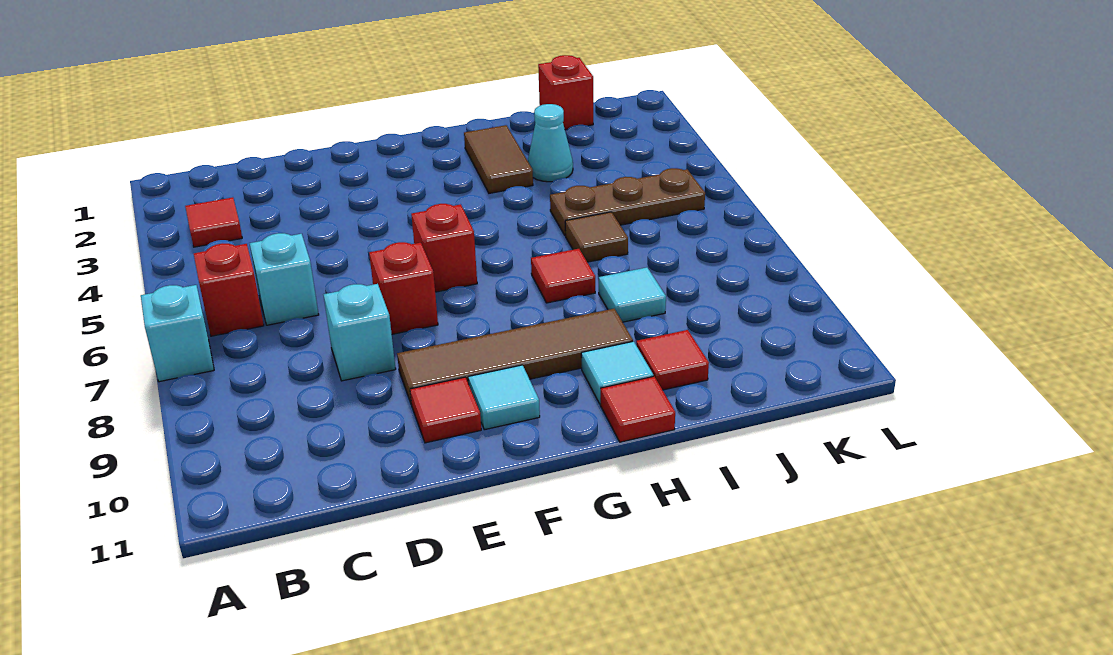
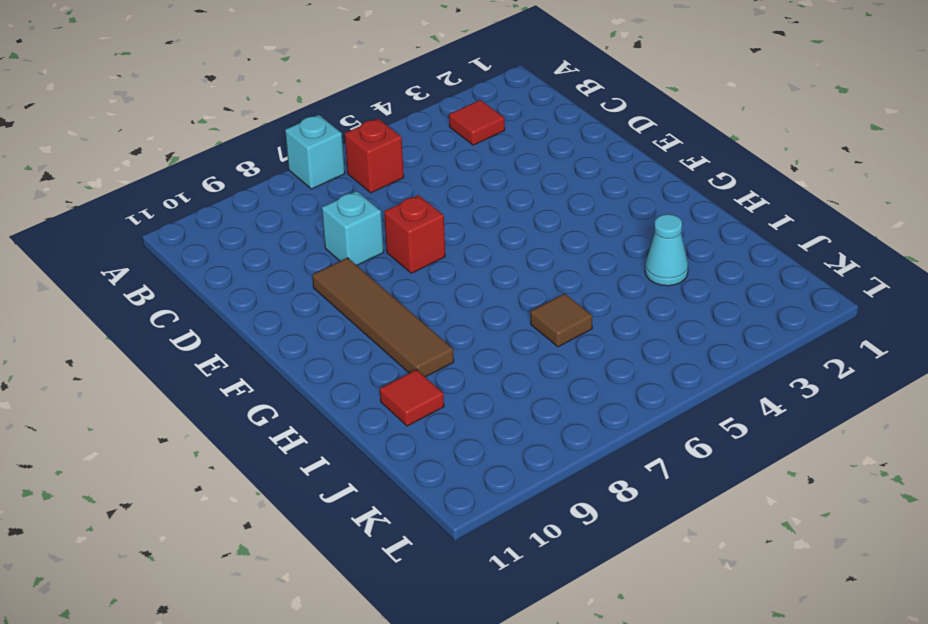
none -> cyan brick C6 level 1
none -> red tile E10 level 1
none -> red brick F6 level 1

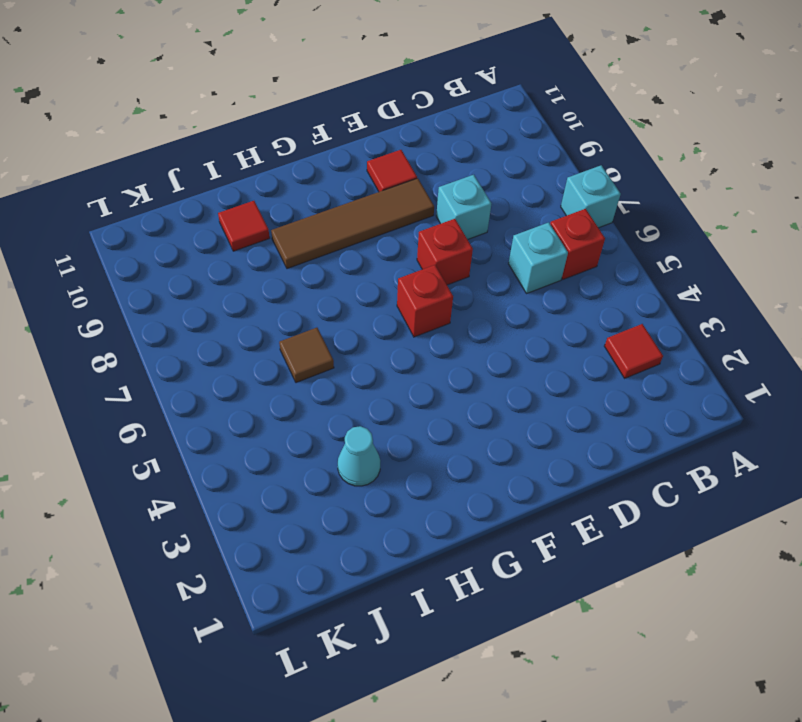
none -> cyan tile F10 level 1
none -> brown tile H2:H3 level 1
none -> red tile H7 level 1

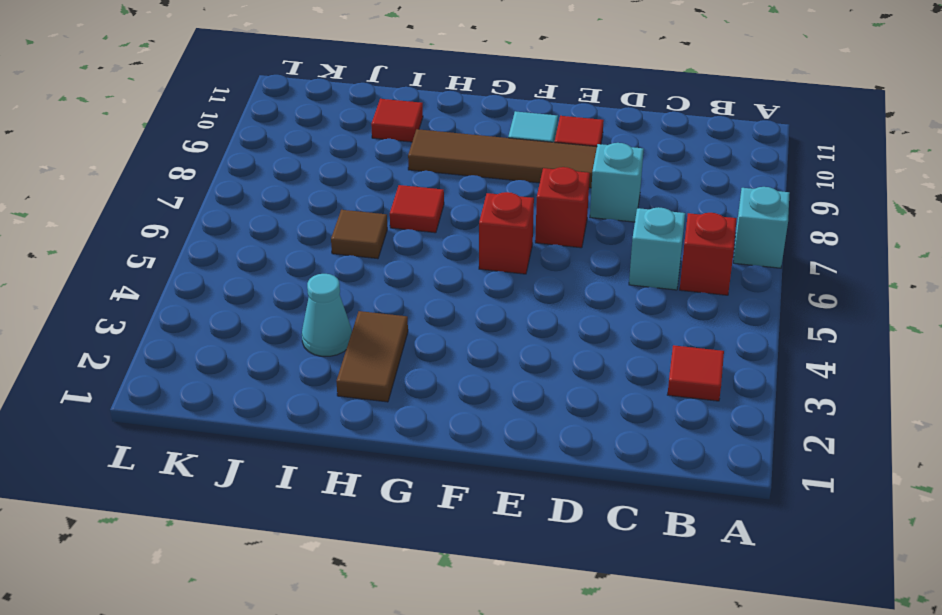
none -> cyan tile H10 level 1
none -> red tile H11 level 1
none -> brown plate I5:K5 level 1

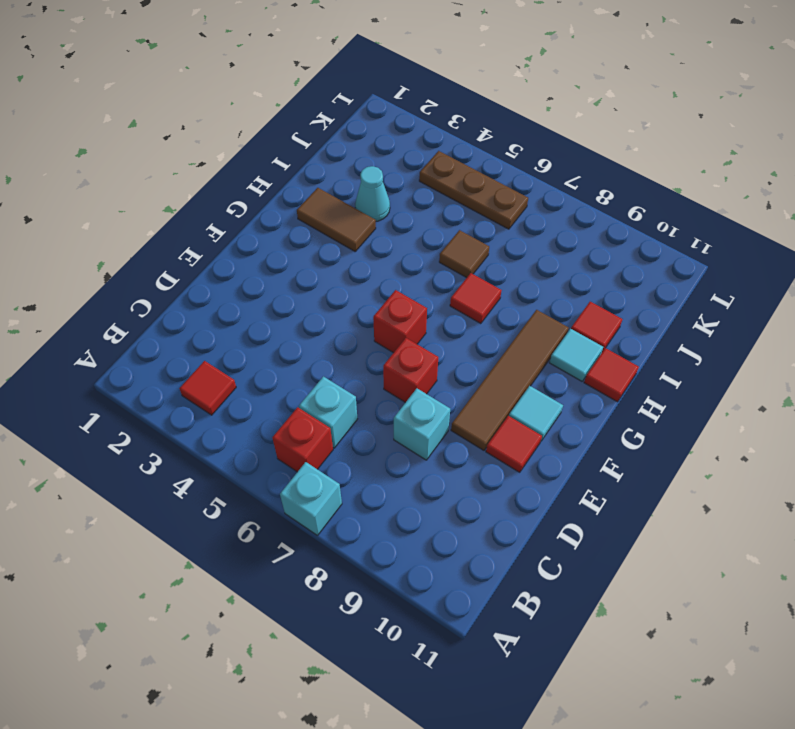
brown plate K4:K6 level 1 -> brown plate I5:K5 level 1
none -> cyan tile I8 level 1
none -> red brick J1 level 1

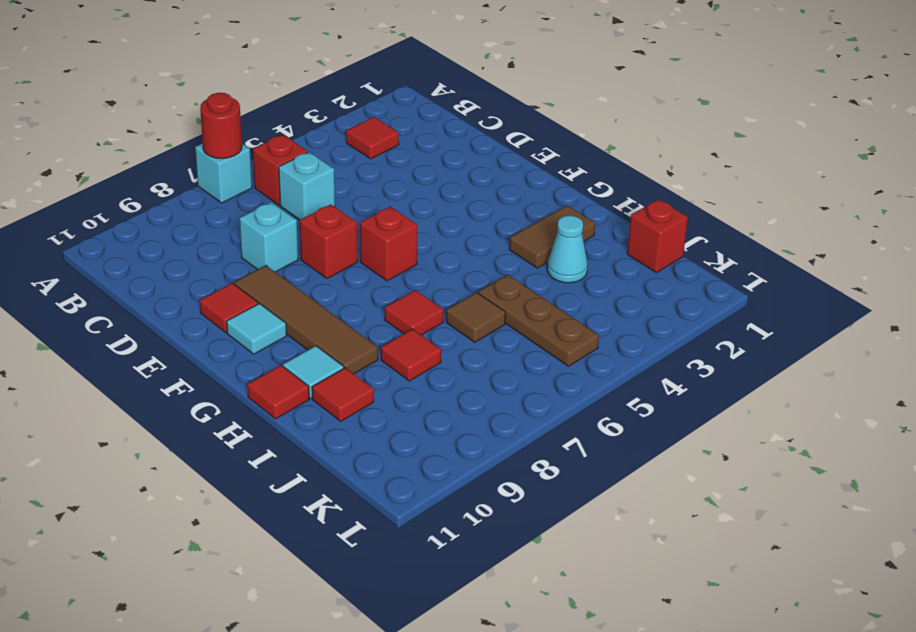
red round brick A7 level 2 -> none
red tile I8 level 1 -> cyan tile I8 level 1

